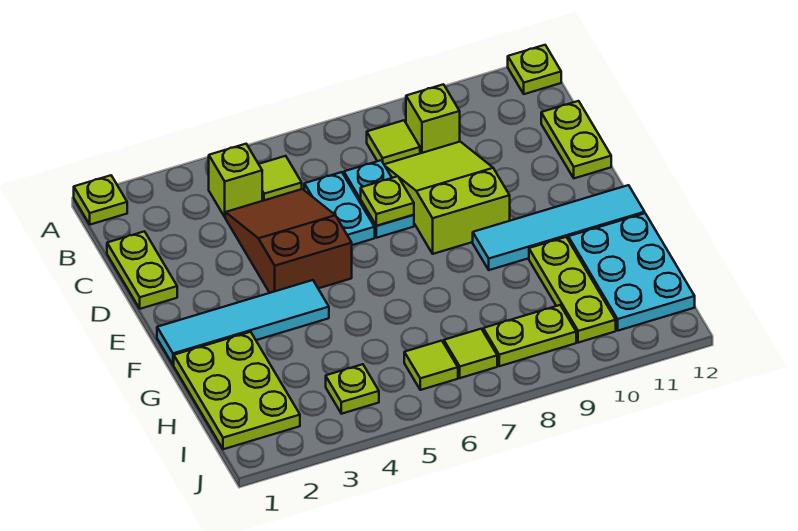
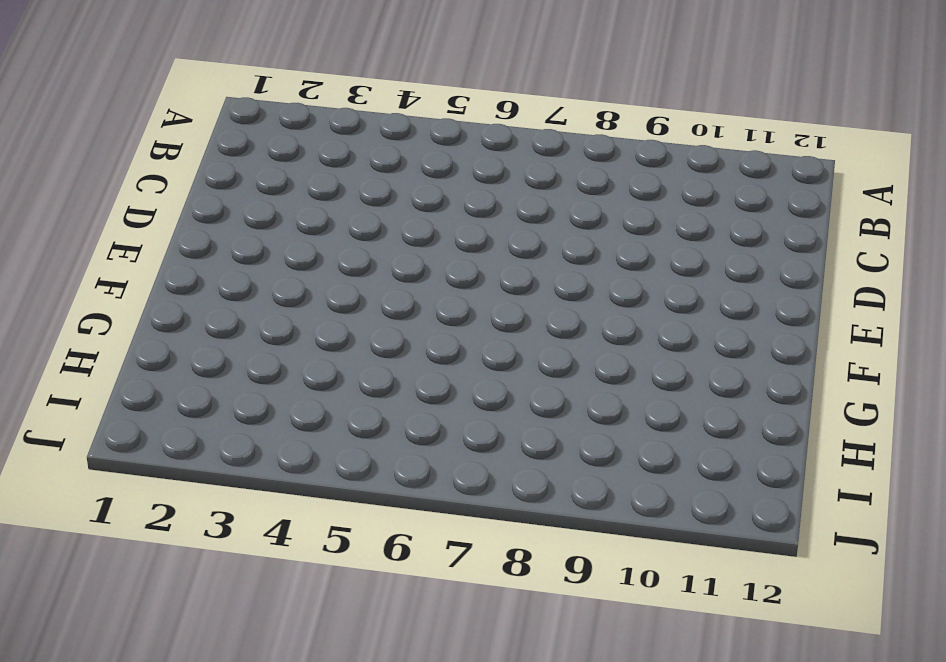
none -> lime plate A1 level 1
none -> lime plate A12 level 1
none -> lime brick B4 level 1

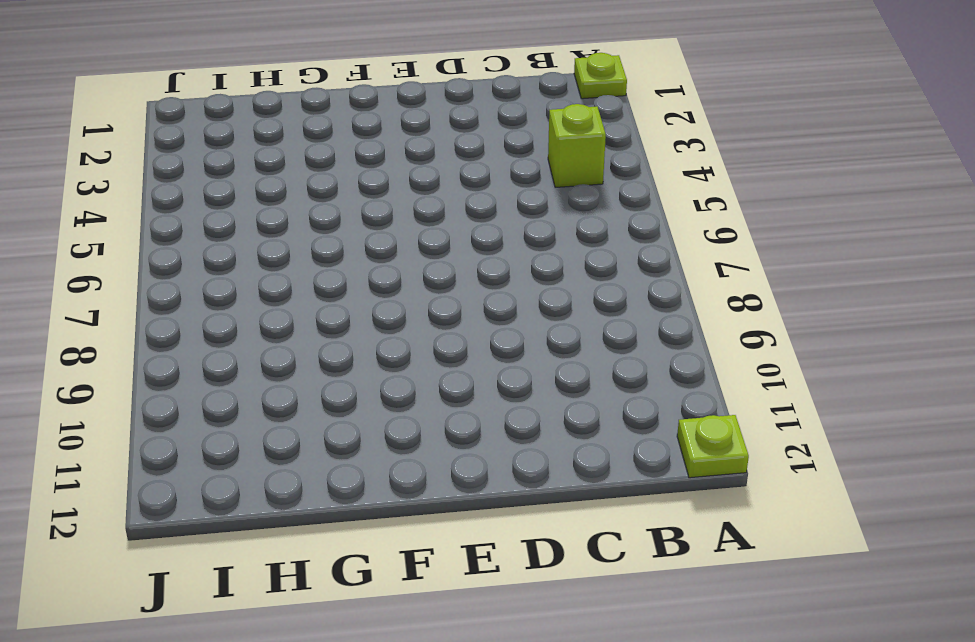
none -> lime tile B5 level 1
none -> lime tile B8 level 1
none -> lime brick B9 level 1

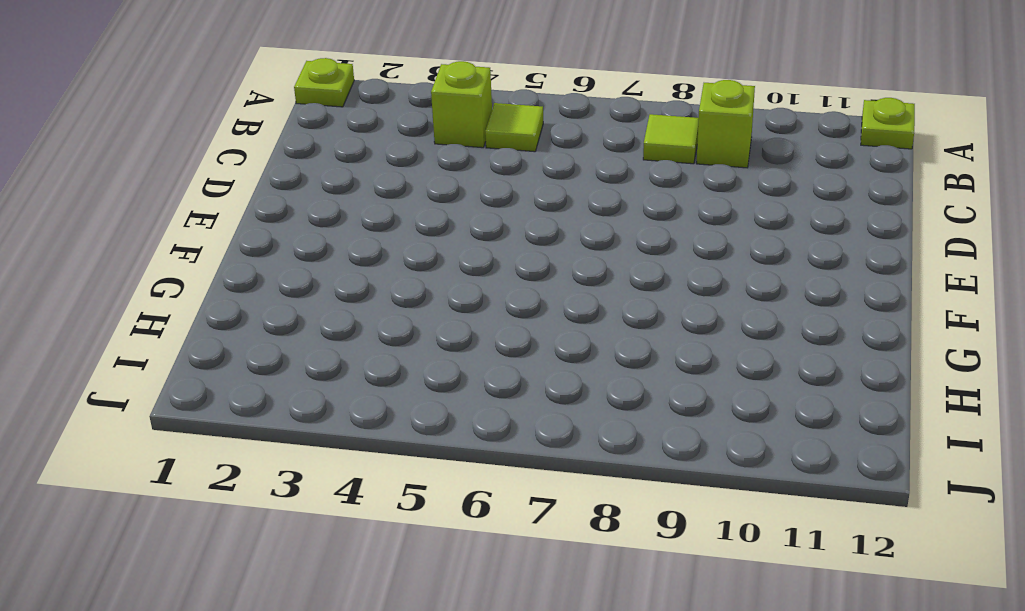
none -> lime plate C1:D1 level 1
none -> brown slope C4:E5 level 1 top E
none -> cyan plate C6:D6 level 1

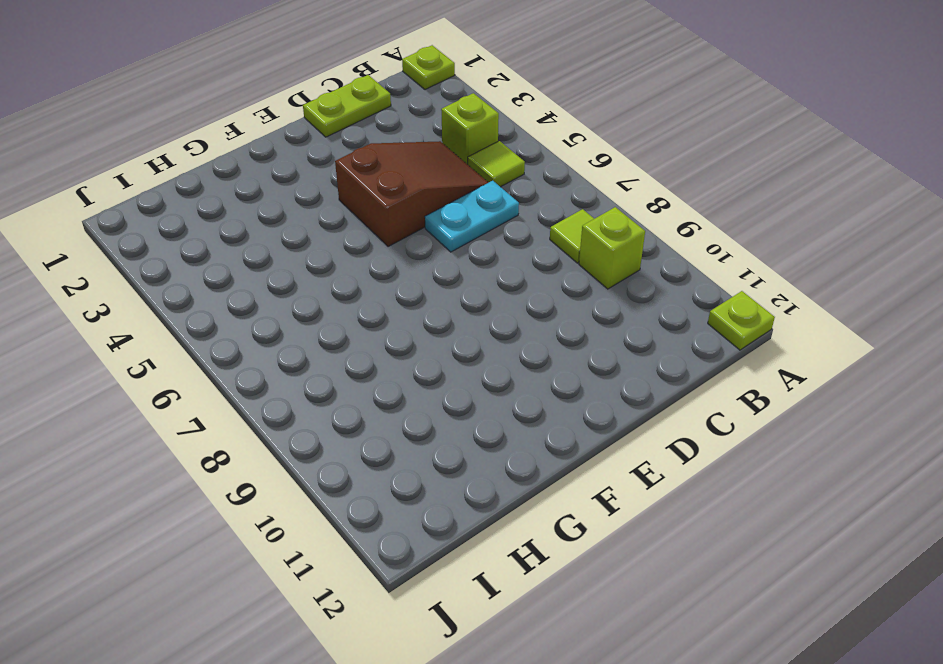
none -> cyan plate C7:D7 level 1
none -> lime slope C8:E9 level 1 top E
none -> lime plate C12:D12 level 1

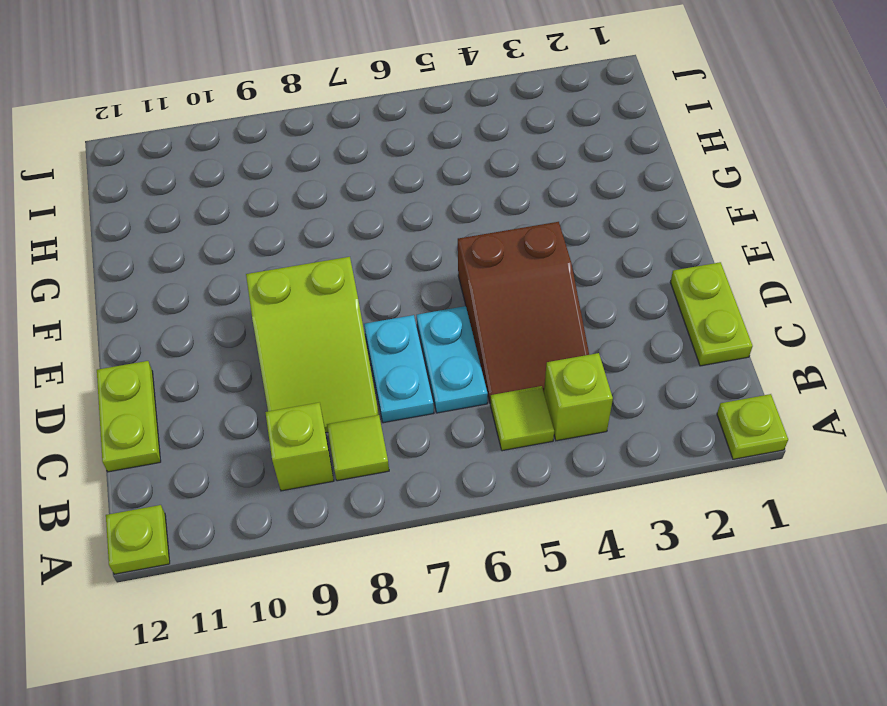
none -> cyan tile F1:F4 level 1
none -> cyan tile F9:F12 level 1
none -> lime plate G1:I2 level 1

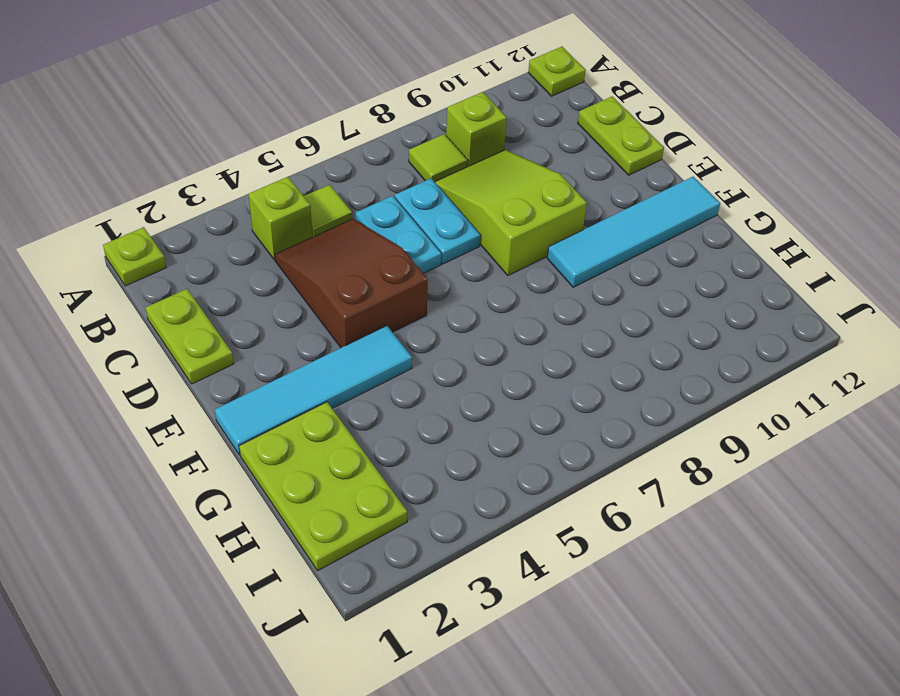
none -> lime plate G10:I10 level 1
none -> cyan plate G11:I12 level 1
none -> lime plate I4 level 1

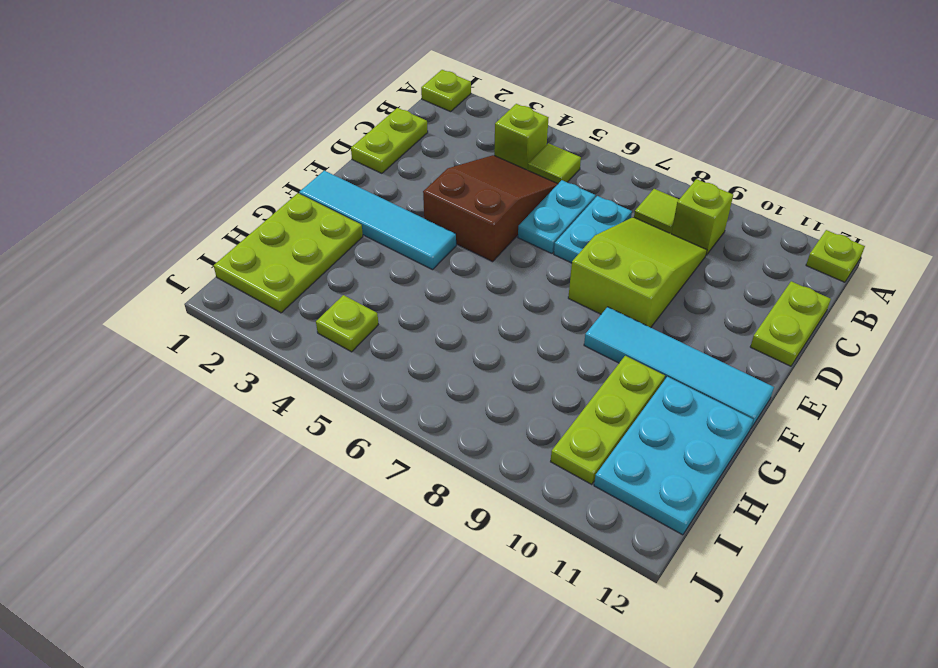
none -> lime tile I6 level 1
none -> lime tile I7 level 1
none -> lime plate I8:I9 level 1

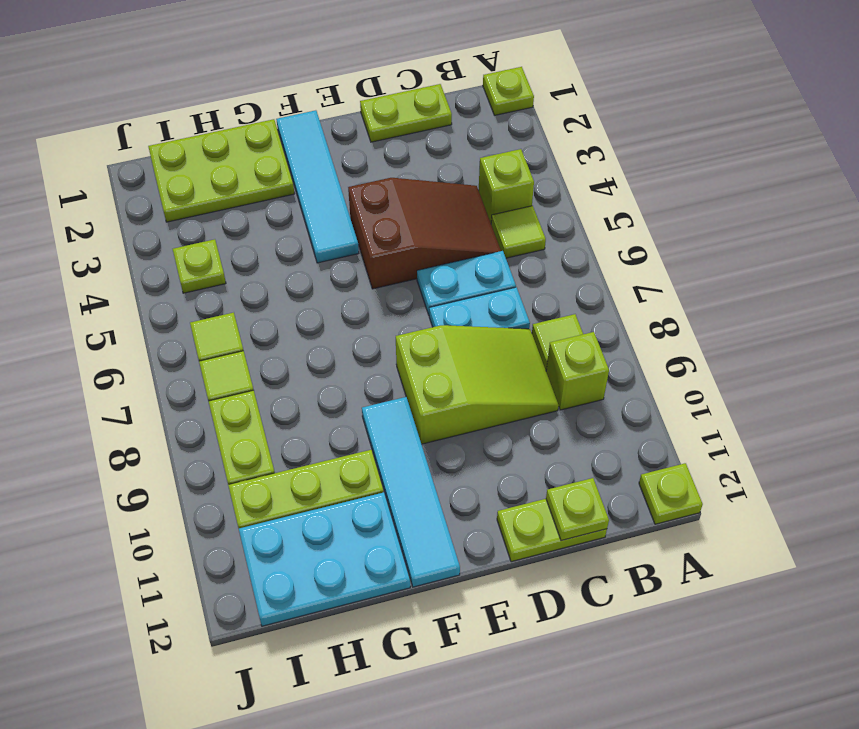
lime plate C12 level 2 -> lime plate D7 level 2

